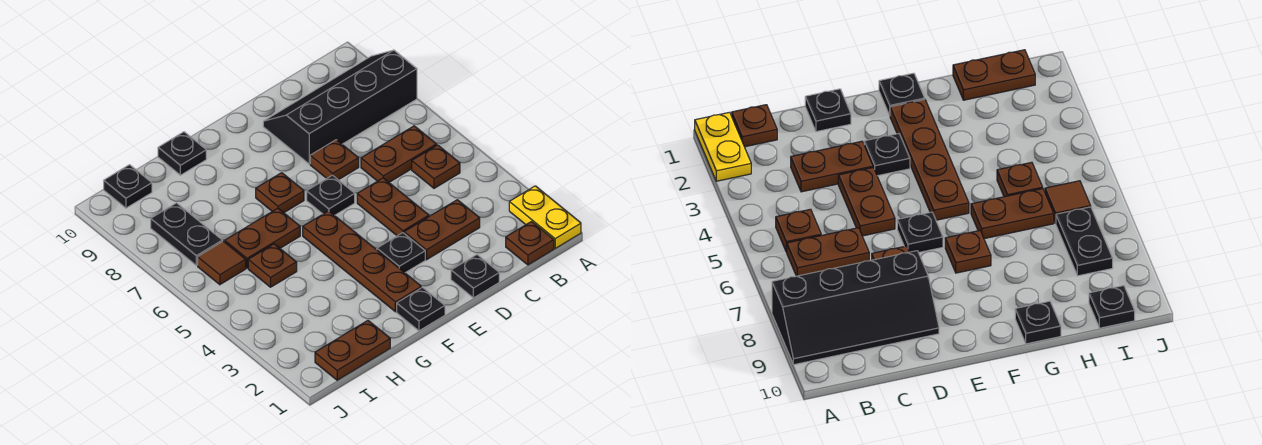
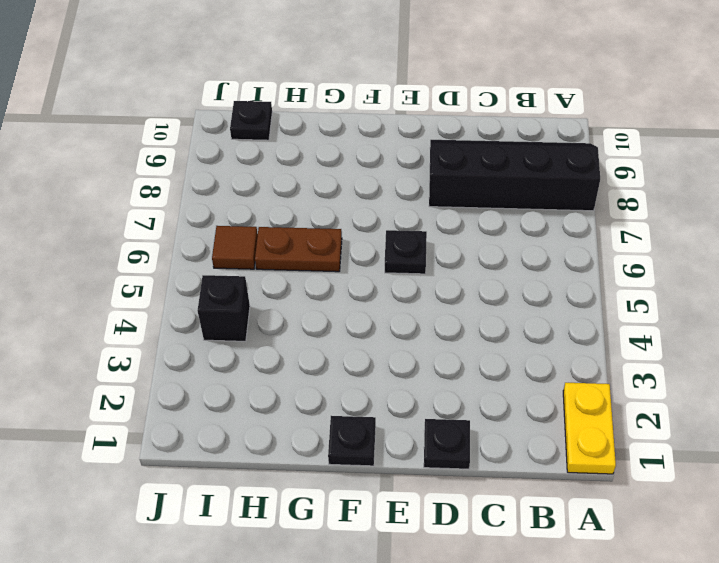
black brick I4 level 1 -> none
none -> brown plate B1 level 1
none -> brown plate B5 level 1
none -> brown plate B6:C6 level 1

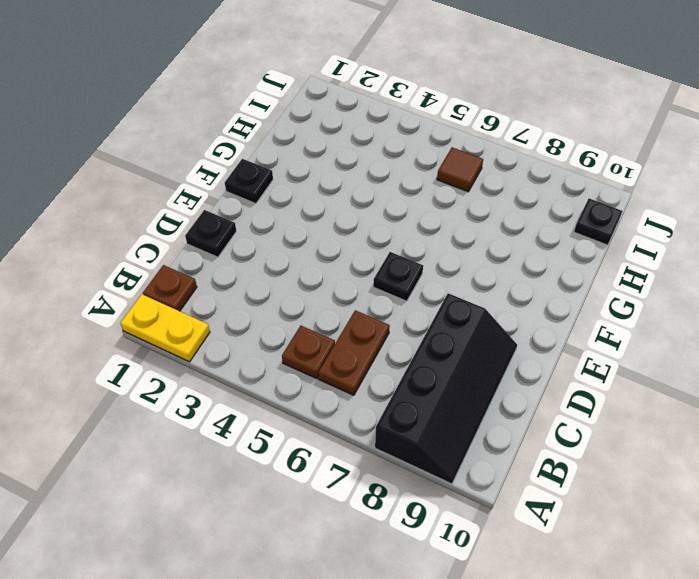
none -> brown plate C3:D3 level 1
none -> brown plate D4:D5 level 1
none -> brown plate D7 level 1

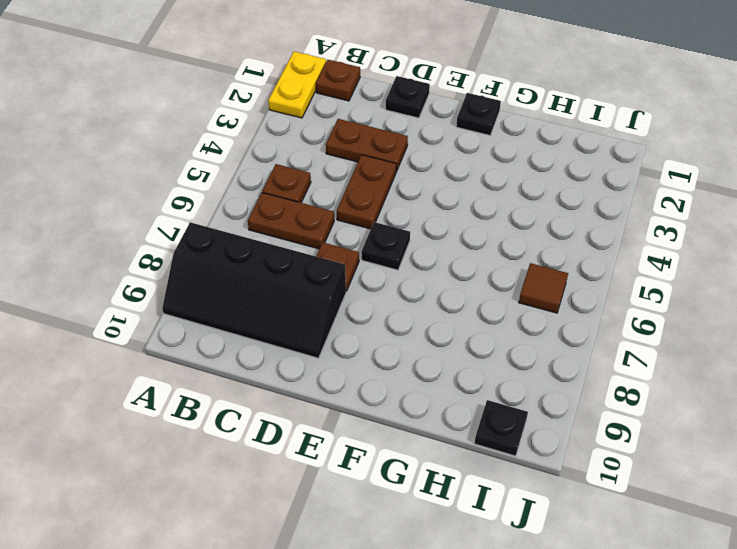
none -> black plate E3 level 1
none -> brown plate F2:F5 level 1
none -> brown plate F7 level 1

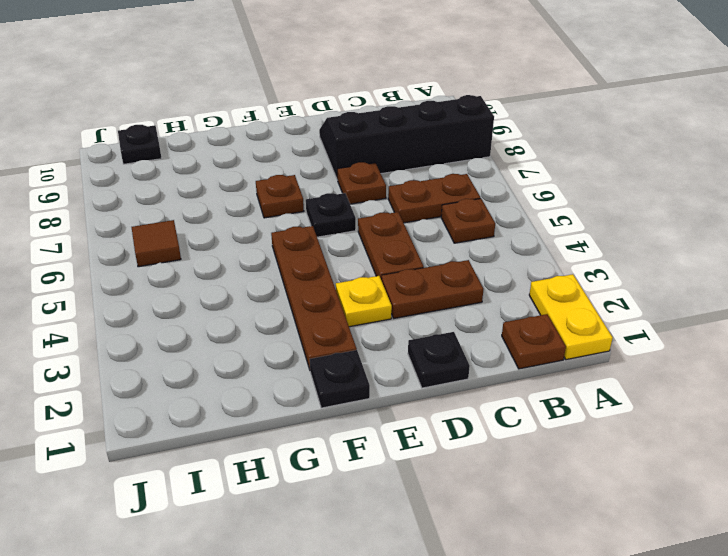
yellow plate E3 level 1 -> black plate E3 level 1
none -> brown plate G6:H6 level 1
none -> black plate G10 level 1
none -> brown plate H1:I1 level 1

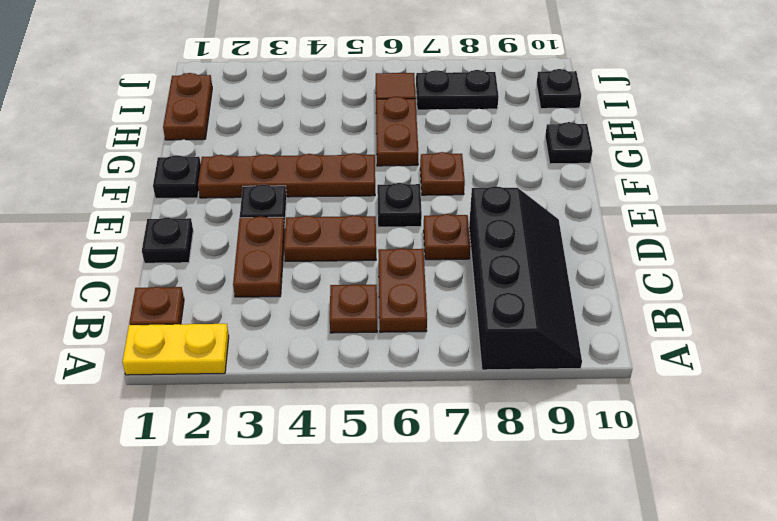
none -> brown plate H5 level 1

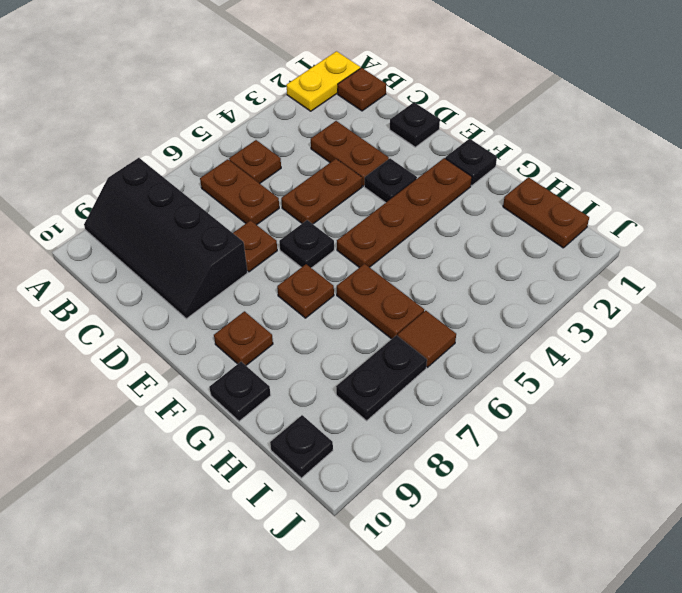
brown plate F9 level 1 -> brown plate H5 level 1

